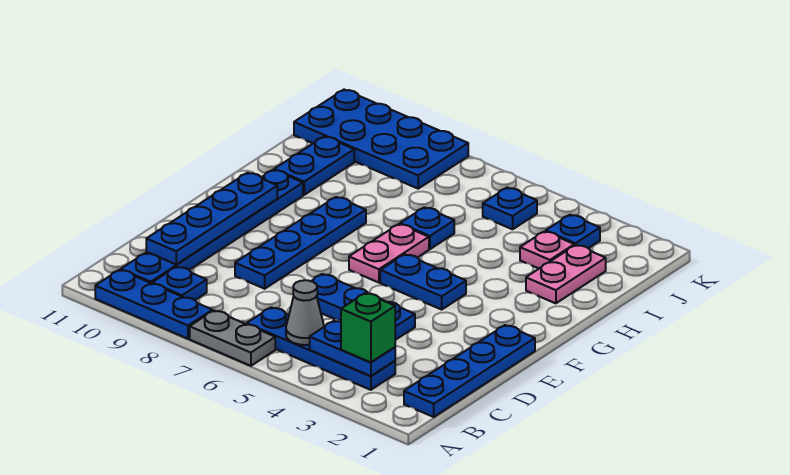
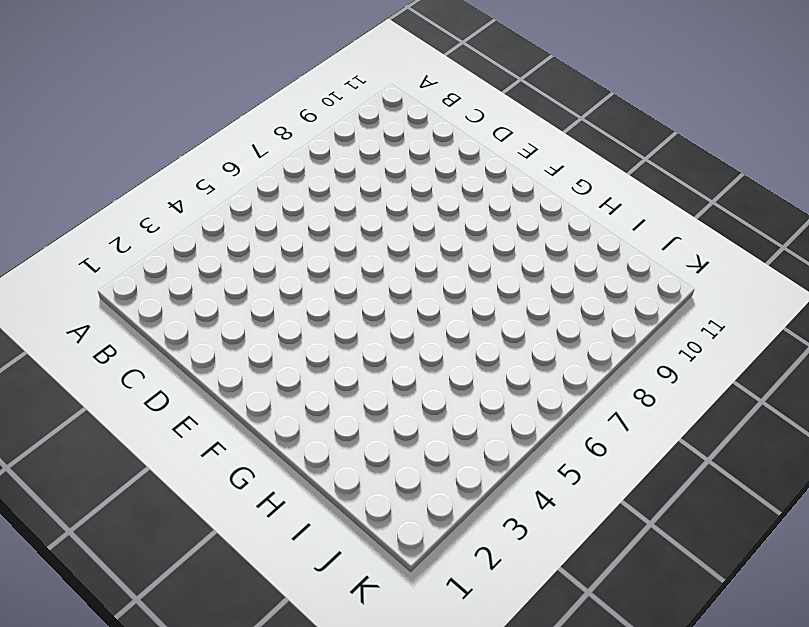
none -> grey plate A6:A7 level 1
none -> blue plate A8:A10 level 1
none -> blue plate B1:E1 level 1

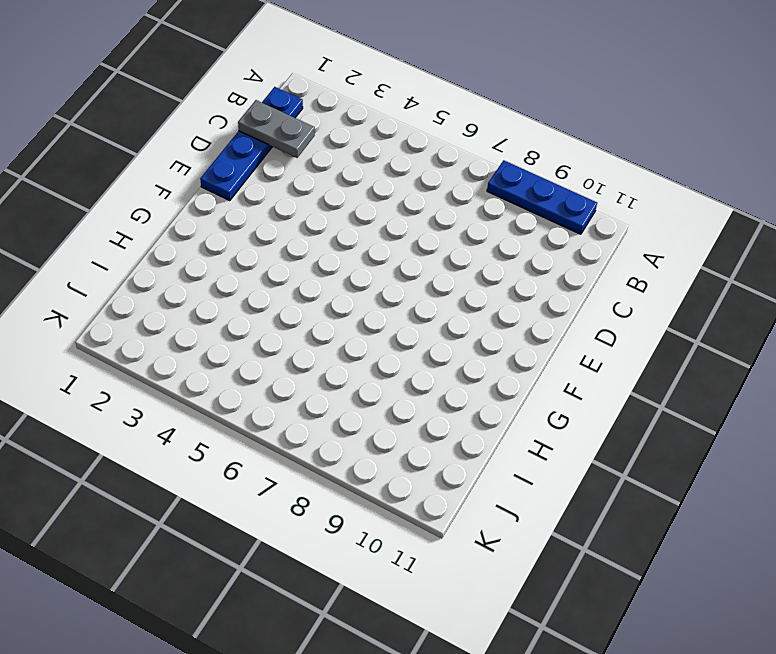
grey plate C1:C2 level 2 -> grey plate A6:A7 level 1
none -> blue plate B3:B6 level 1
none -> blue plate B9 level 1
none -> blue plate B10:G10 level 1

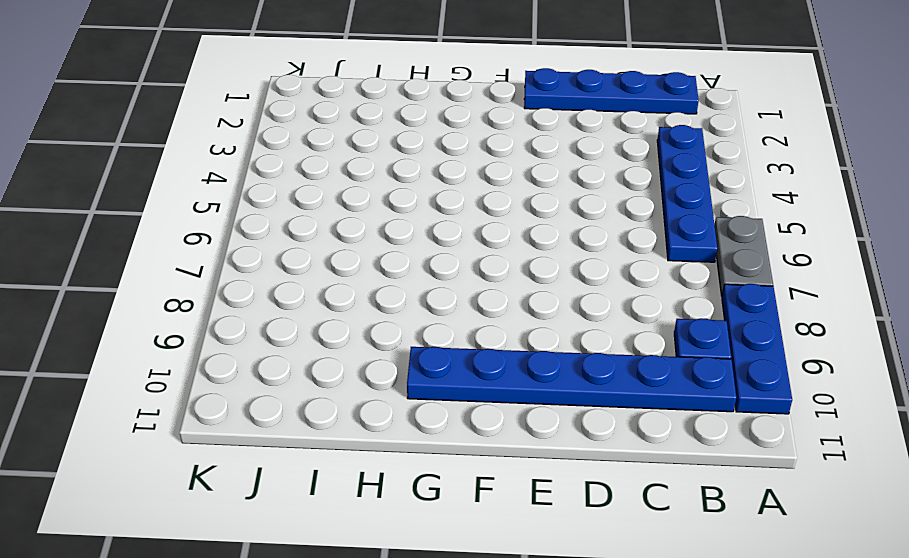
none -> blue plate D4:D6 level 1
none -> blue plate D8:G8 level 1
none -> blue plate F4:F5 level 1

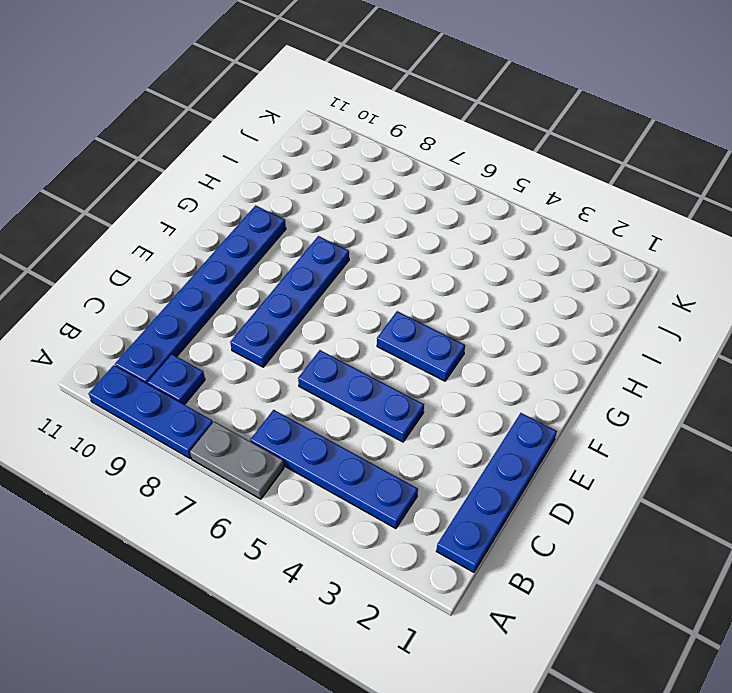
none -> pink plate F6:G6 level 1
none -> pink plate H2:I2 level 1
none -> blue plate H6 level 1

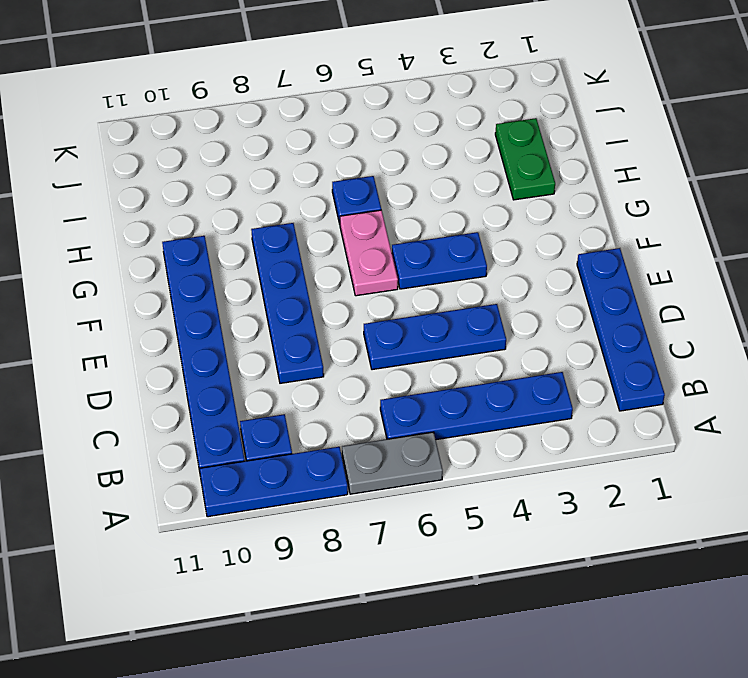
green plate H2:I2 level 1 -> pink plate H2:I2 level 1
none -> blue plate H10:I10 level 1
none -> pink plate I3 level 1
none -> blue plate J3 level 1

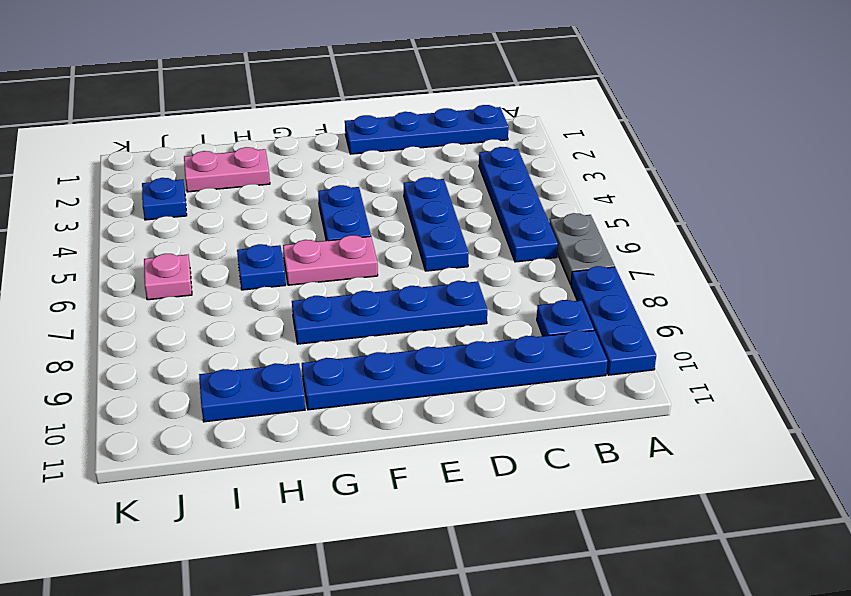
pink plate J6 level 1 -> pink plate I3 level 1
none -> blue plate J5 level 1
none -> blue plate J8:K11 level 1
none -> blue plate B3:B4 level 2

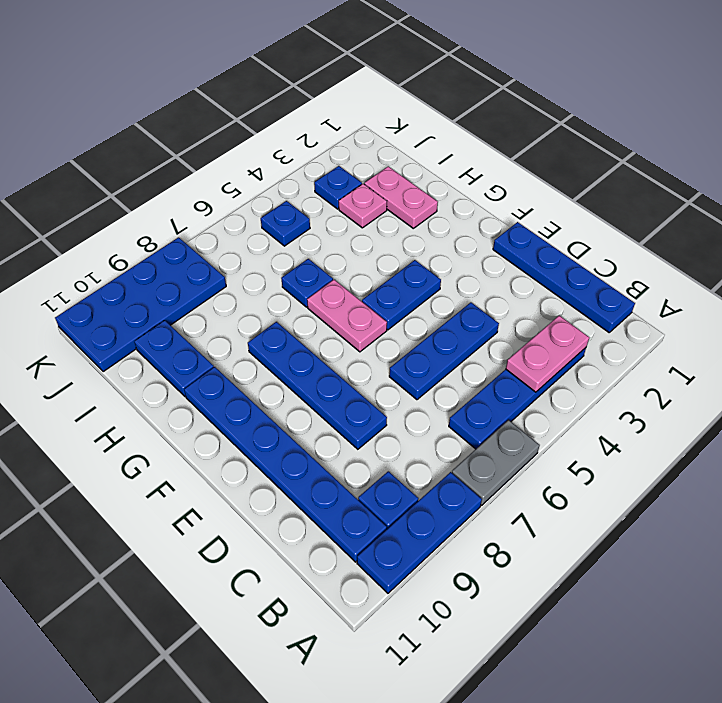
pink plate B3:B4 level 2 -> blue plate B3:B4 level 2
none -> grey cone B5 level 2
none -> blue plate C10:F10 level 2
none -> green brick B3 level 3

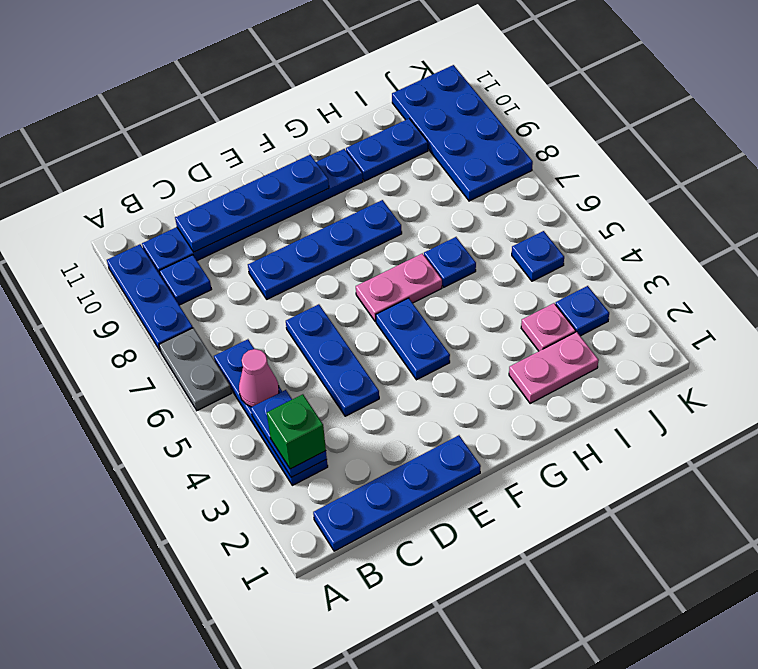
pink cone B5 level 2 -> grey cone B5 level 2

